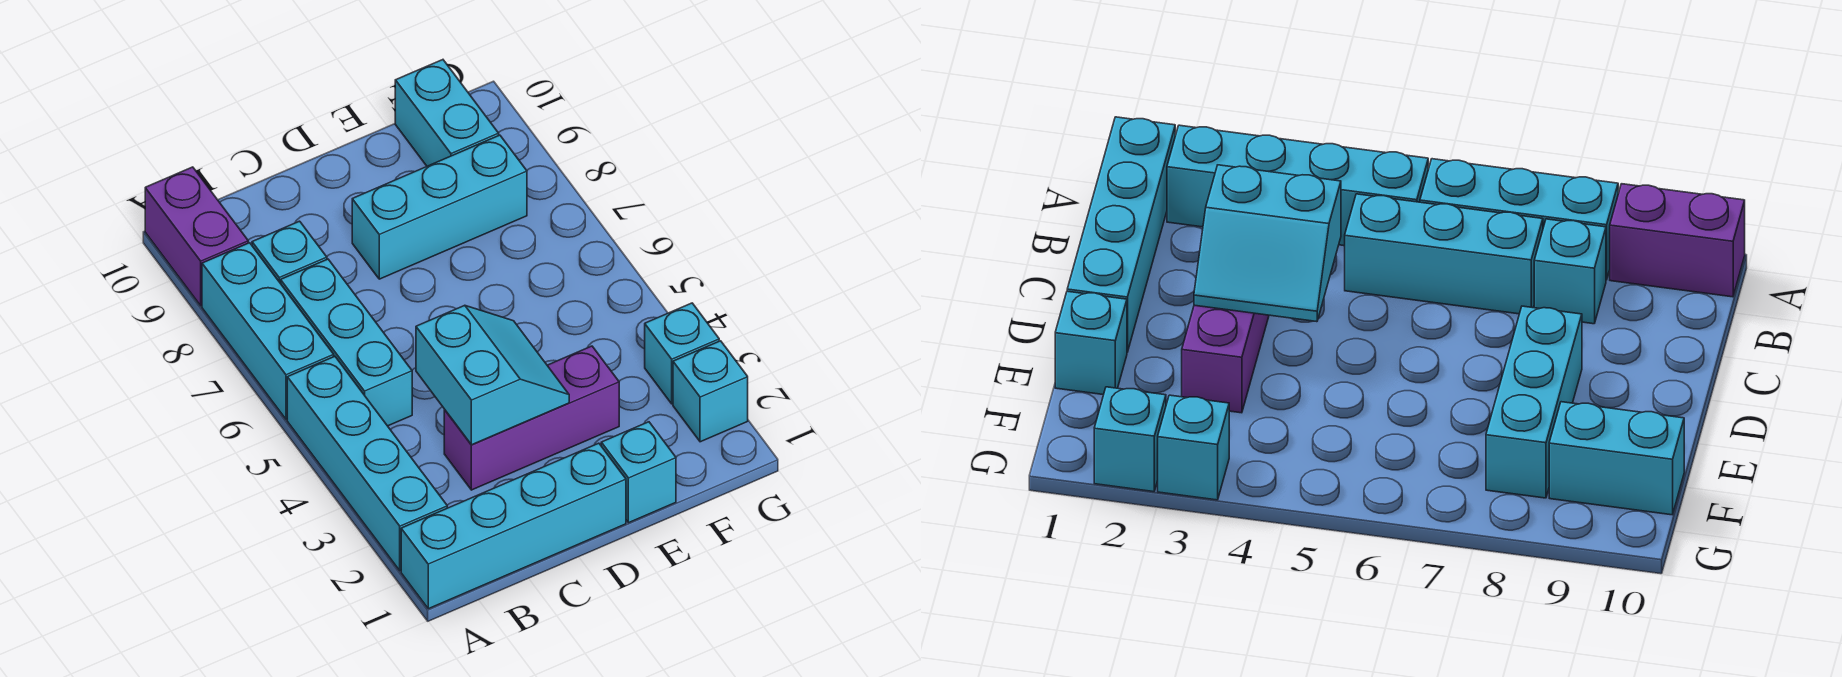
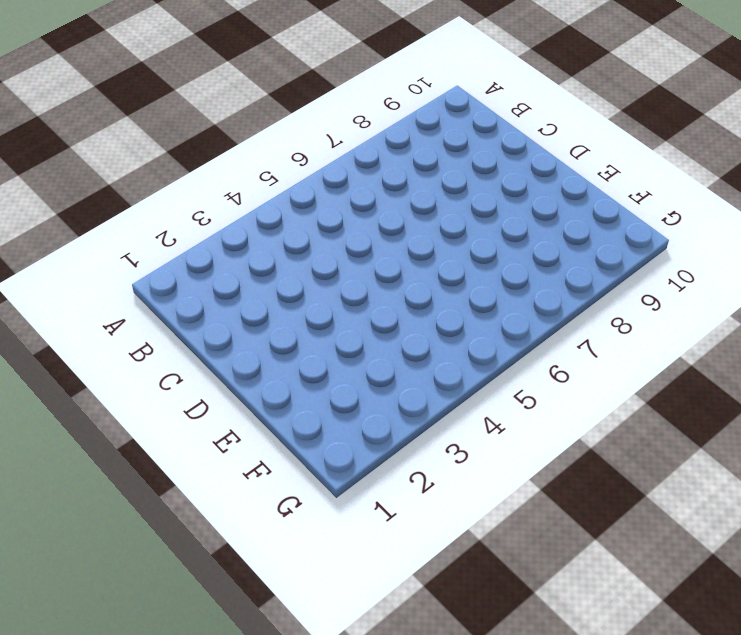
none -> cyan brick A1:D1 level 1
none -> cyan brick A2:A5 level 1
none -> cyan brick A6:A8 level 1

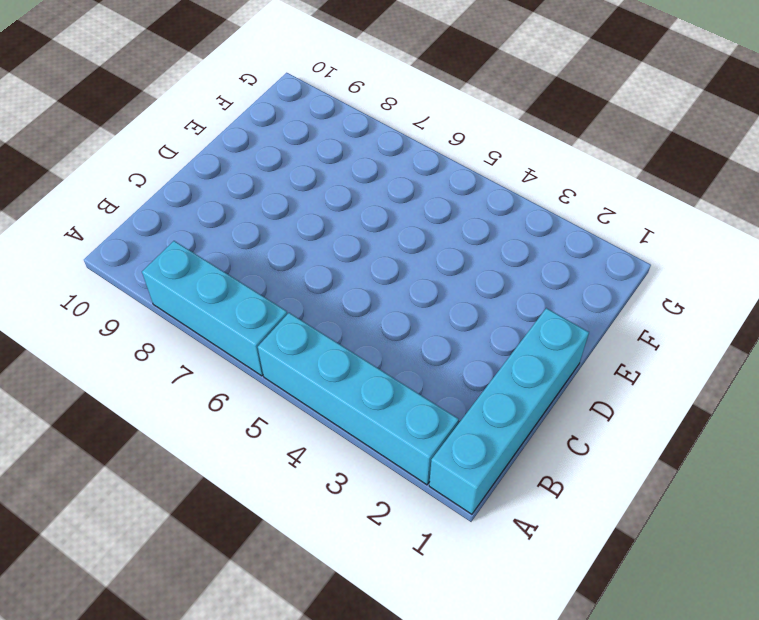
none -> purple brick A9:A10 level 1
none -> cyan brick B5:B7 level 1
none -> cyan brick B8 level 1

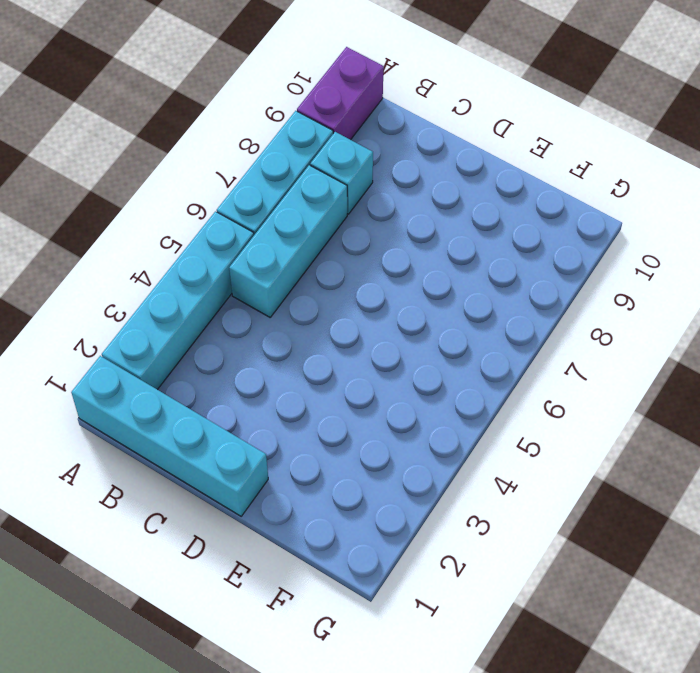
none -> purple brick C3:E3 level 1
none -> cyan brick D8:F8 level 1
none -> cyan brick E1 level 1

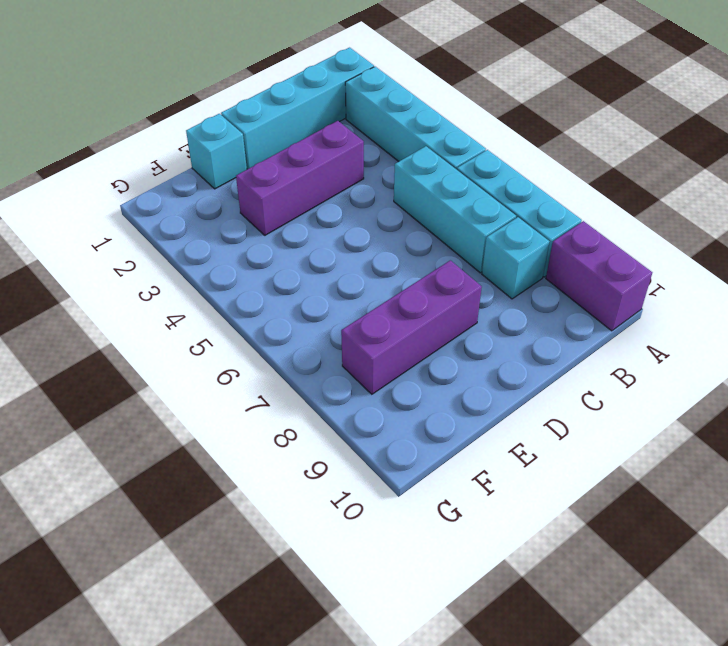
purple brick D8:F8 level 1 -> cyan brick D8:F8 level 1
none -> cyan brick F9:F10 level 1
none -> cyan brick G2 level 1
none -> cyan brick G3 level 1

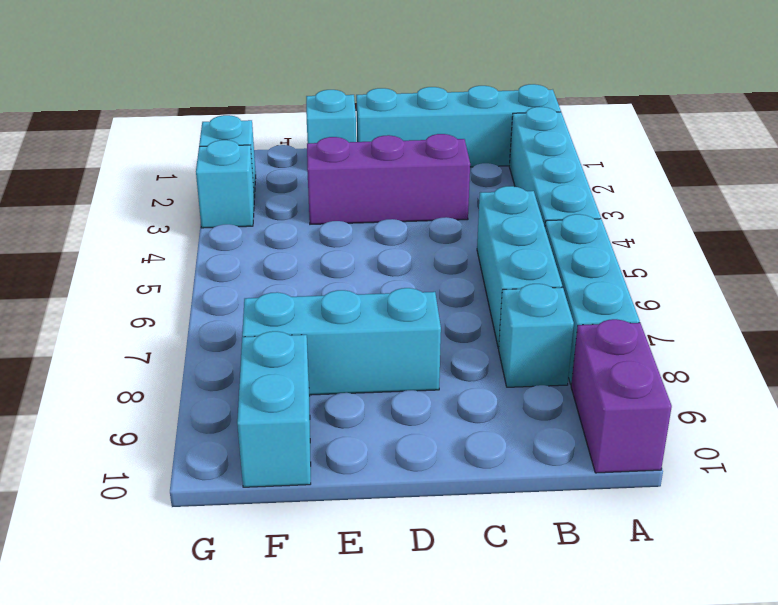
none -> cyan slope C3:D4 level 2 top C

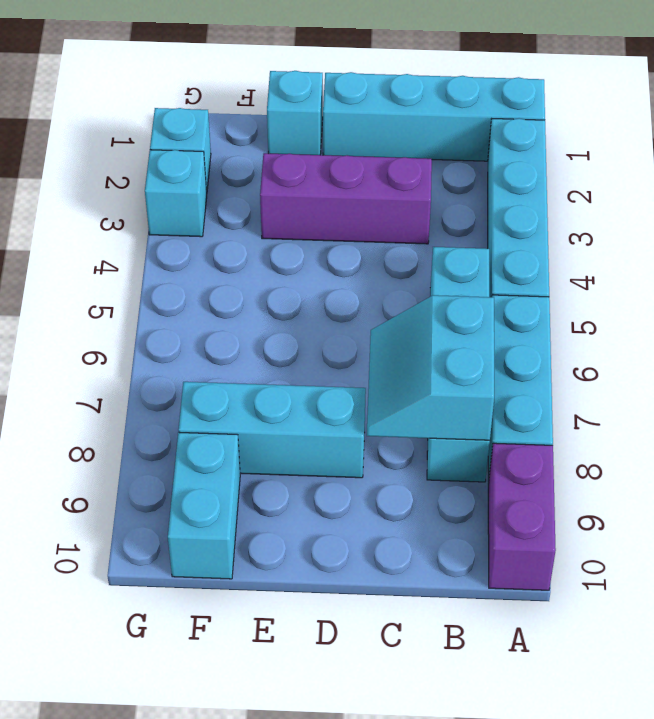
cyan slope B7:C8 level 2 top B -> cyan slope C3:D4 level 2 top C

